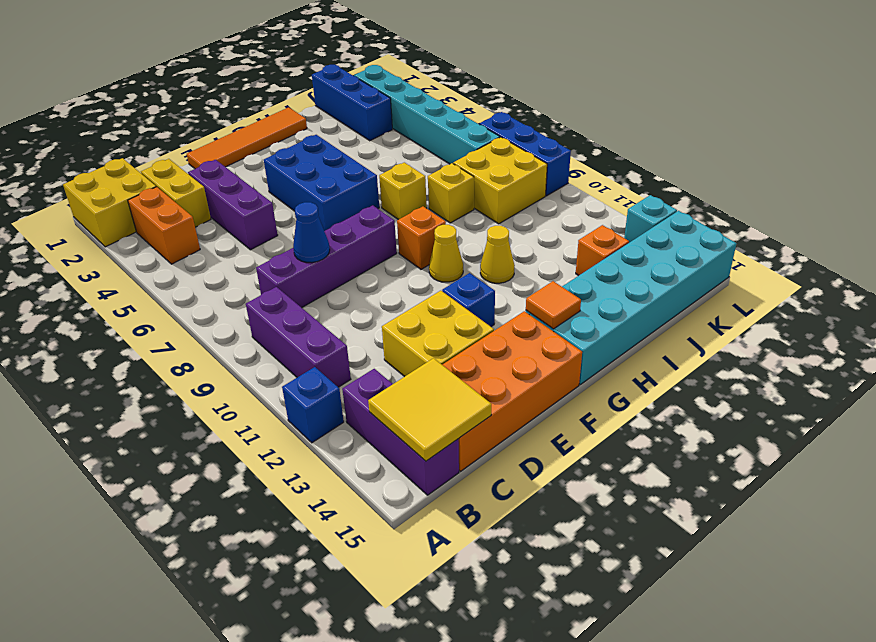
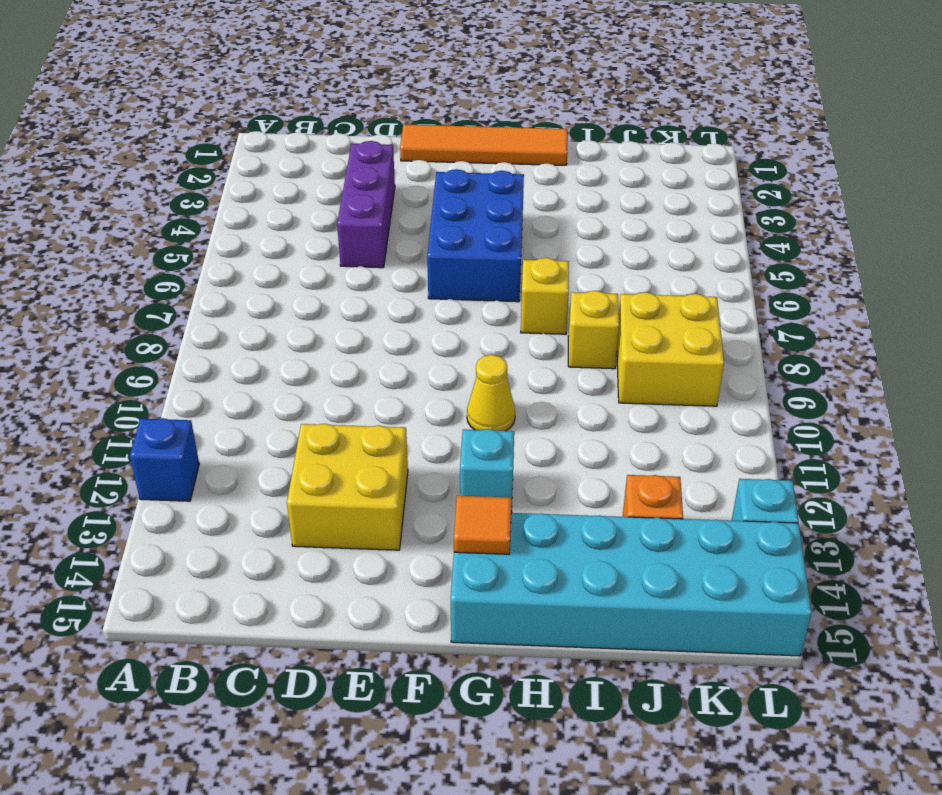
cyan brick G12 level 1 -> none
none -> yellow brick A1:B2 level 1
none -> orange brick B3:B4 level 1
none -> purple brick B9:B11 level 1

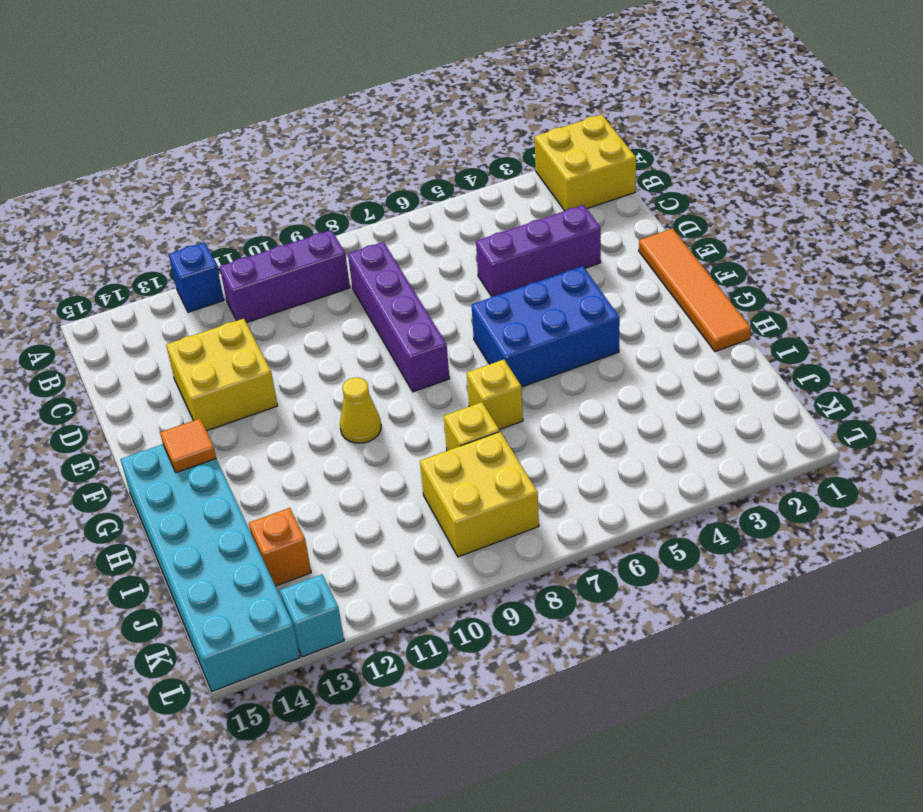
none -> orange brick B3:B4 level 1
none -> purple brick B13:B15 level 1
none -> yellow brick C2:C3 level 1

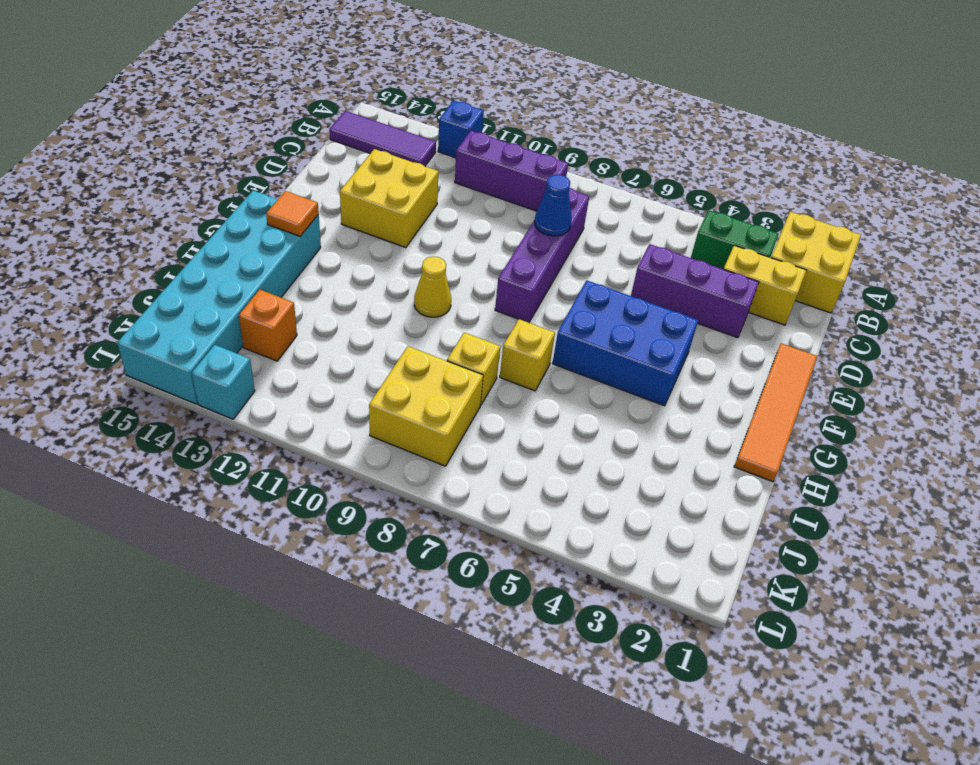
green brick B3:B4 level 1 -> orange brick B3:B4 level 1
purple tile B13:B15 level 1 -> purple brick B13:B15 level 1
none -> orange brick C14:F15 level 1
none -> blue brick F12 level 1
none -> orange brick G9 level 1

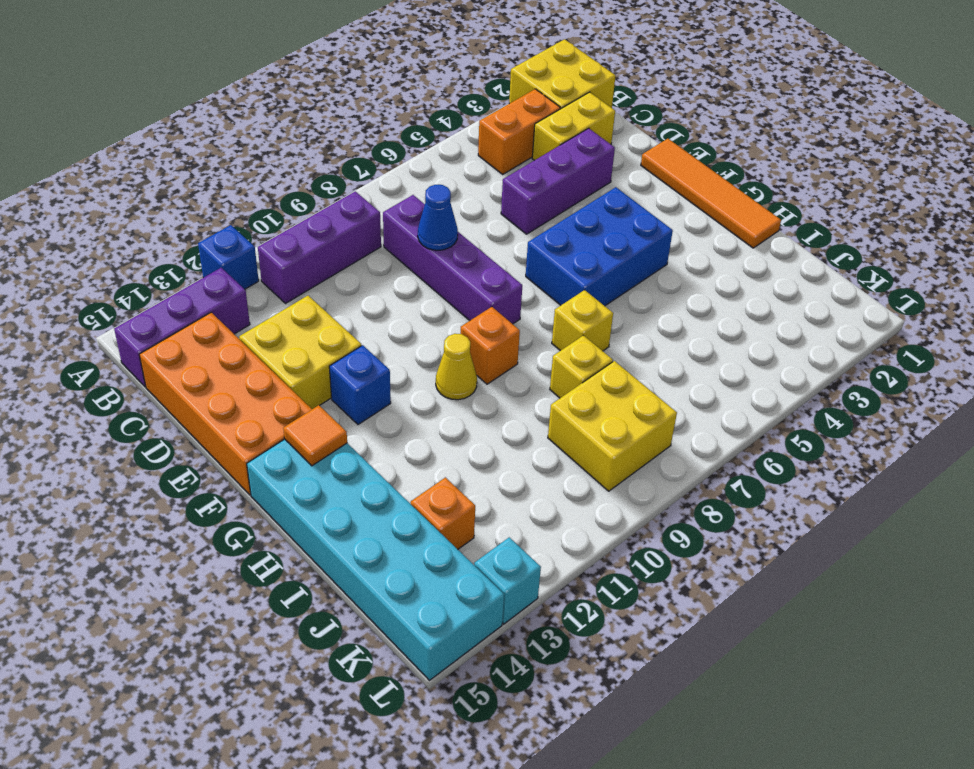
none -> yellow cone H11 level 1
none -> blue brick J1:J3 level 1
none -> cyan brick K2:K7 level 1

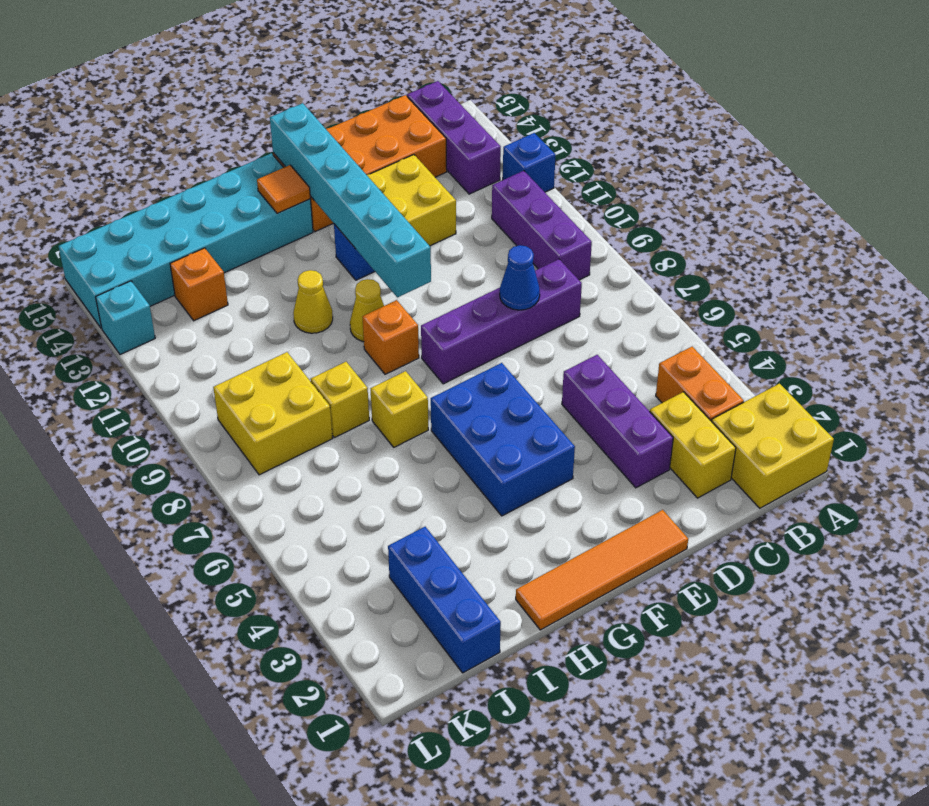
cyan brick F10:F15 level 2 -> cyan brick K2:K7 level 1
none -> blue brick L7:L9 level 1
none -> yellow tile B14:C15 level 2

